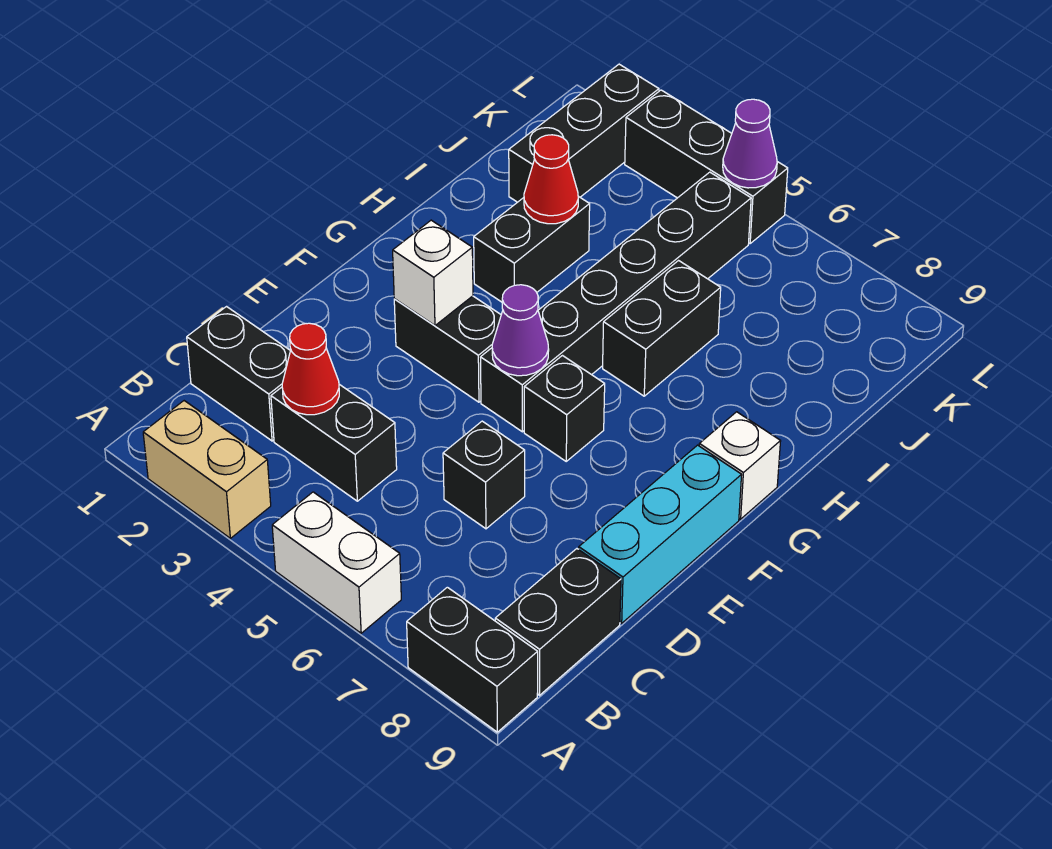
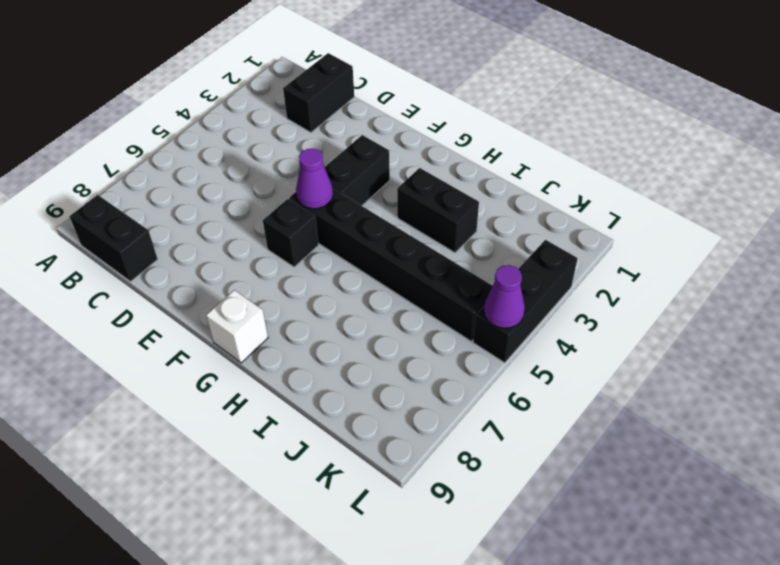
none -> tan brick A2:A3 level 1
none -> white brick A5:A6 level 1
none -> black brick A8:A9 level 1

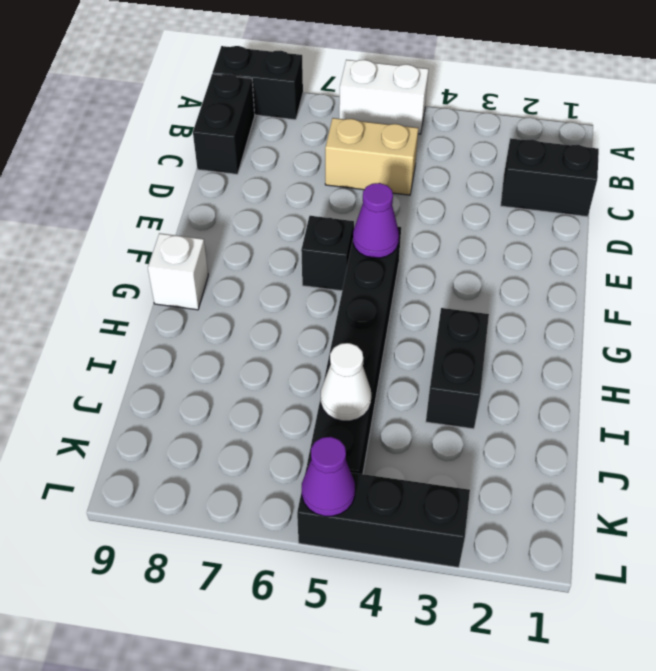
tan brick C5:C6 level 1 -> tan brick A2:A3 level 1
white cone J5 level 2 -> none
none -> black brick C3:C4 level 1
none -> black brick D6 level 1
none -> cyan brick D9:F9 level 1

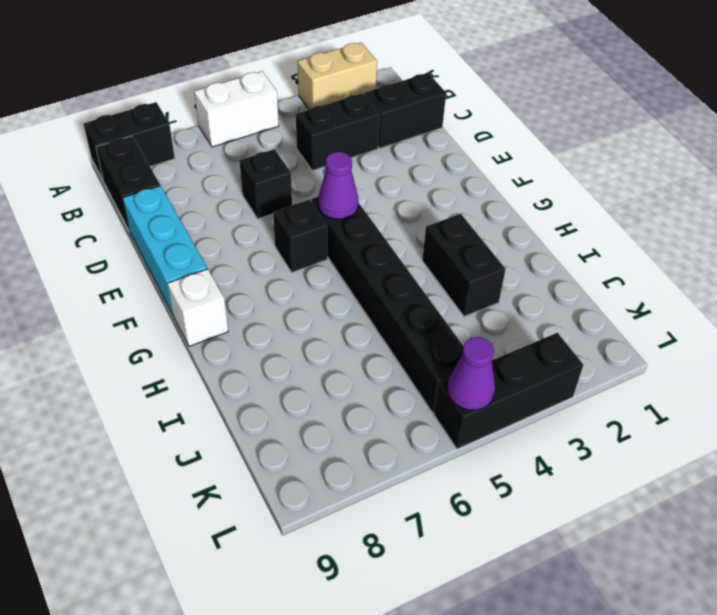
none -> black brick F3:F4 level 1
none -> black brick H6:I6 level 1
none -> black brick J2:L2 level 1

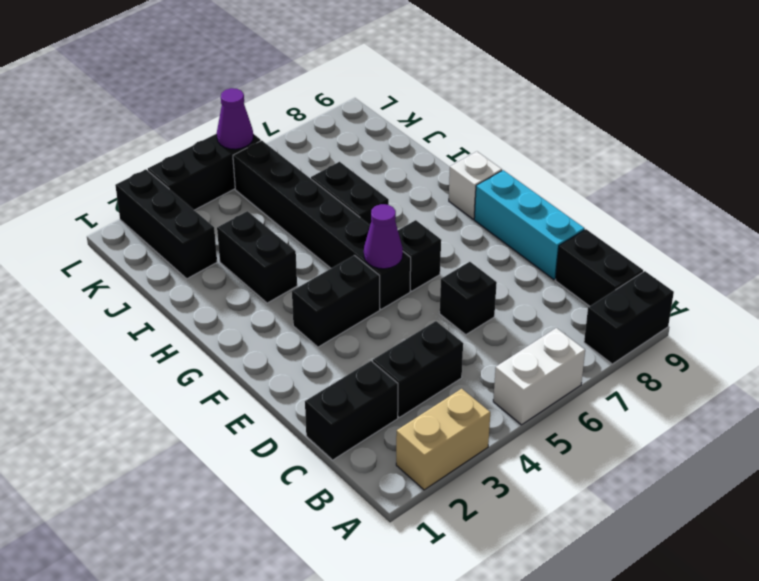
none -> red cone C3 level 2
none -> white brick F3 level 2
none -> red cone I3 level 2

